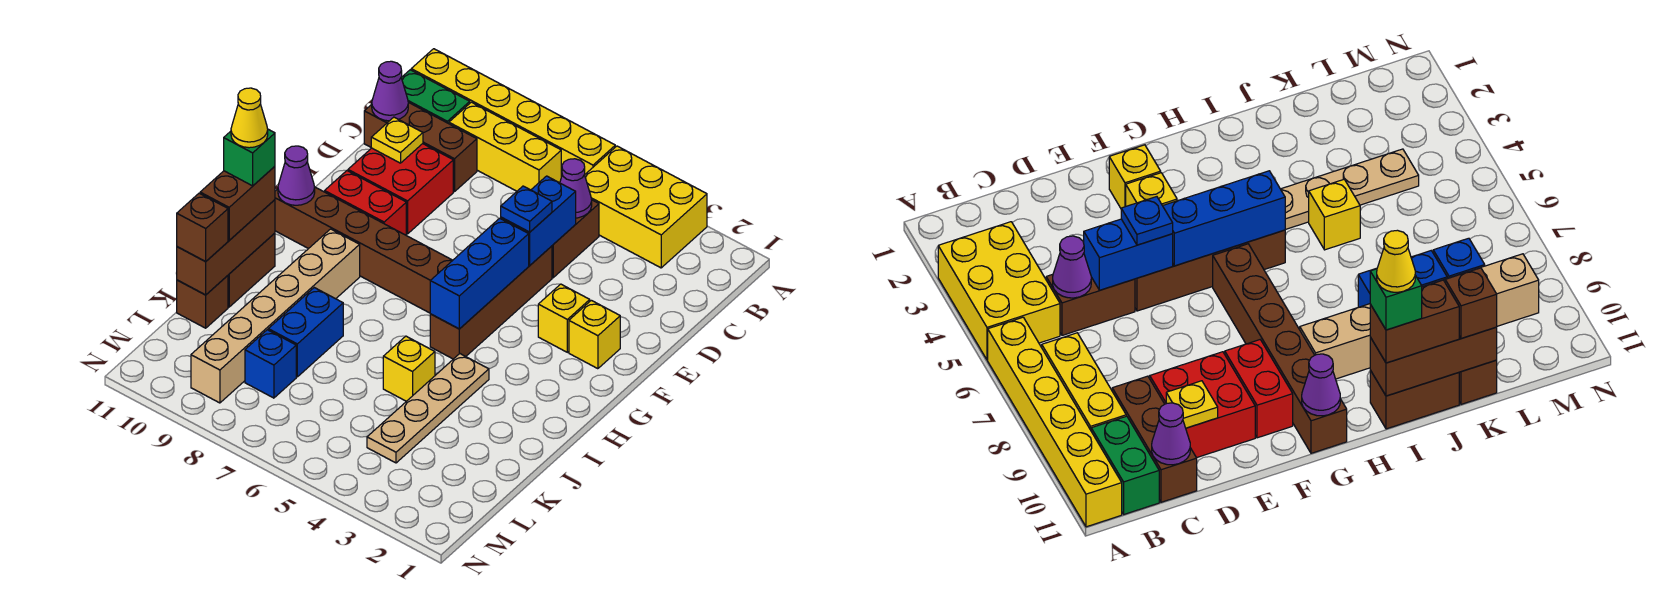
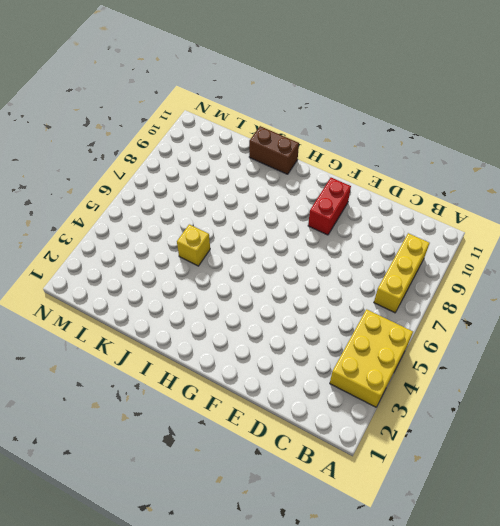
none -> yellow brick A6:A11 level 1
none -> green brick B10:B11 level 1
none -> brown brick C5:D5 level 1
none -> brown brick C9:C11 level 1

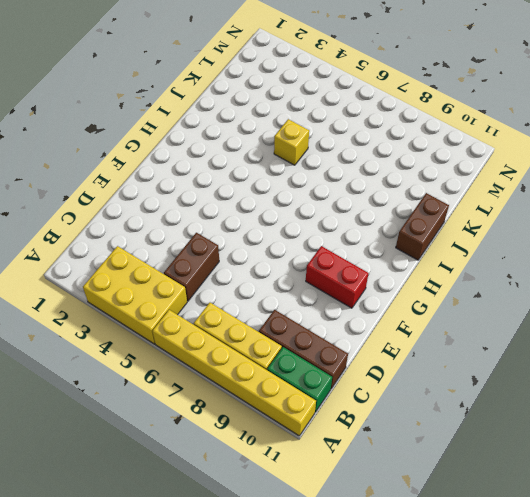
none -> red brick D9:E10 level 1
none -> brown brick E5:H5 level 1
none -> yellow brick F2 level 1
none -> yellow brick F3 level 1

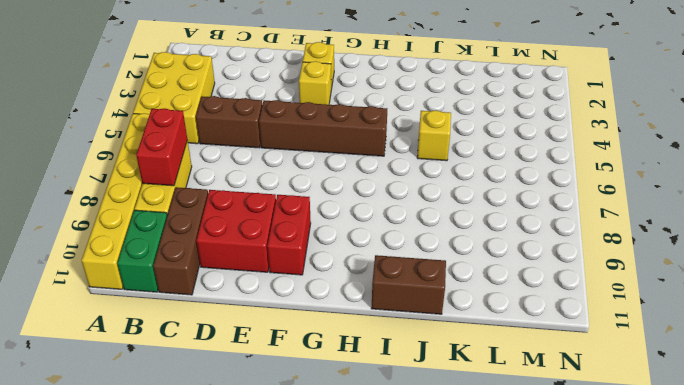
red brick B7:B8 level 2 -> none
none -> brown brick G6:G11 level 1
none -> tan brick H9:M9 level 1
none -> tan plate I4:L4 level 1
none -> blue brick J8:K8 level 1

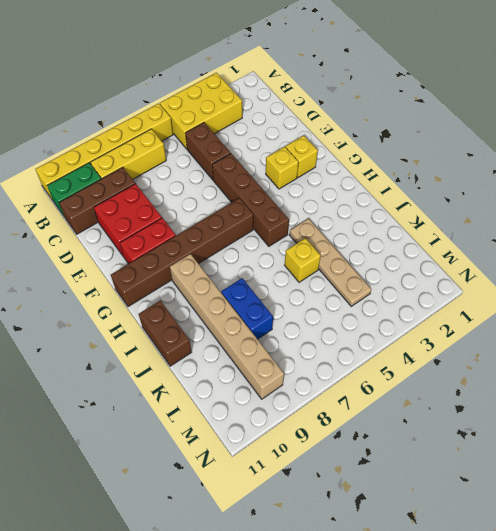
none -> brown brick K11 level 1
none -> blue brick L8 level 1
none -> purple cone C5 level 2
none -> purple cone C11 level 2

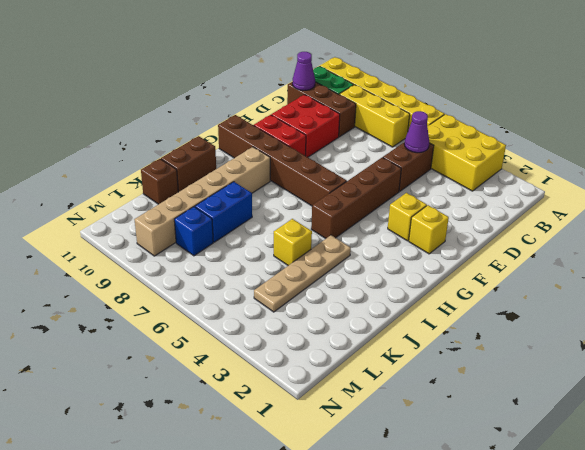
none -> blue brick D5:E5 level 2
none -> yellow plate D10 level 2
none -> blue brick F5:H5 level 2
none -> purple cone G11 level 2

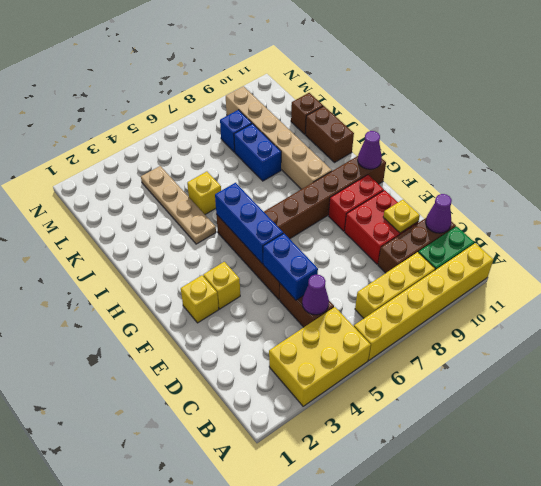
none -> brown brick I11:K11 level 2
none -> blue plate E5 level 3
none -> brown brick I11:J11 level 3
none -> brown brick K11 level 3

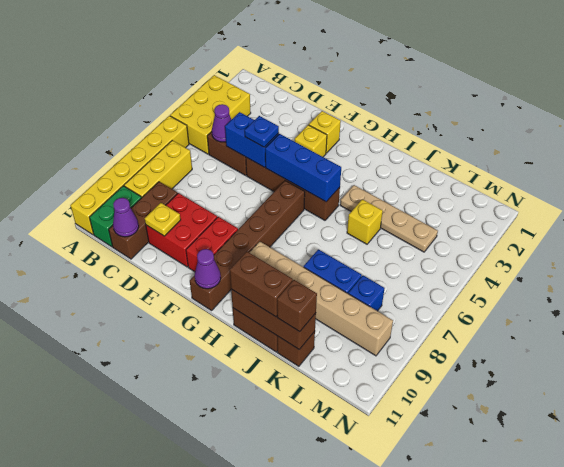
none -> green brick I11 level 4
none -> yellow cone I11 level 5

